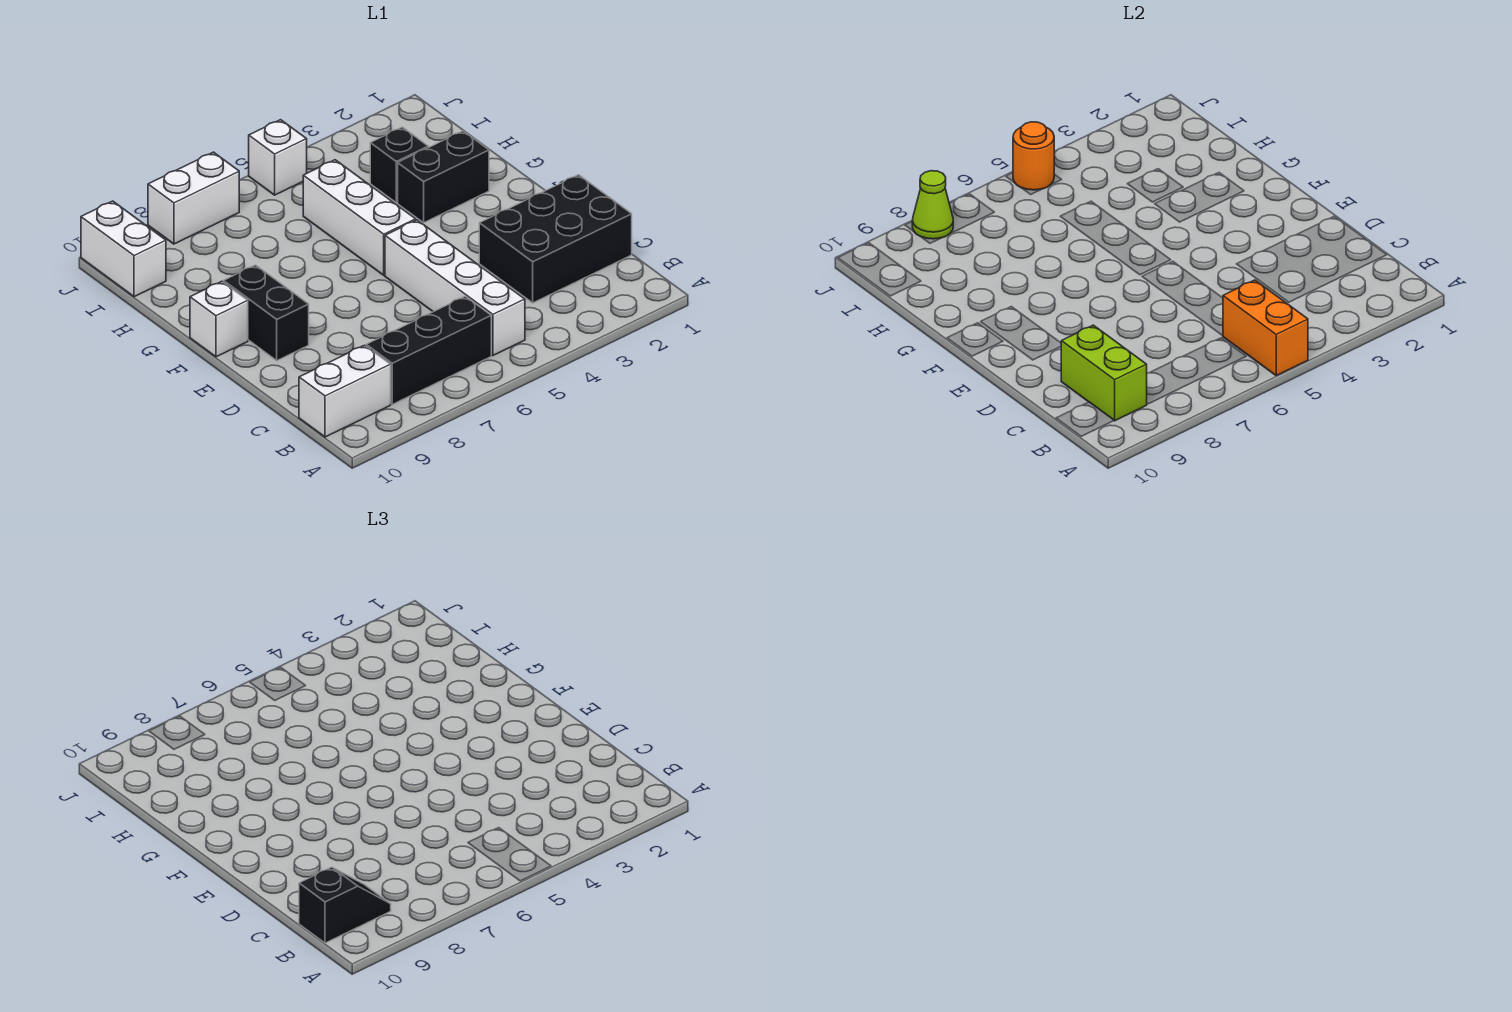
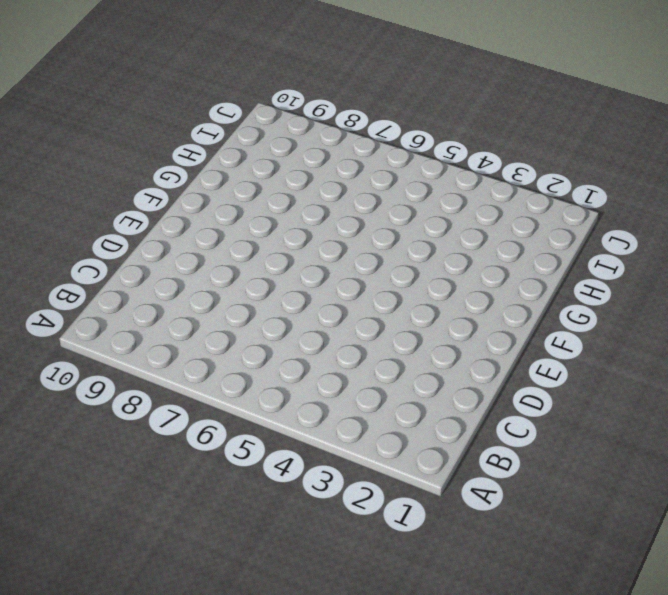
none -> white brick B5:E5 level 1
none -> black brick B6:B8 level 1
none -> white brick B9:B10 level 1

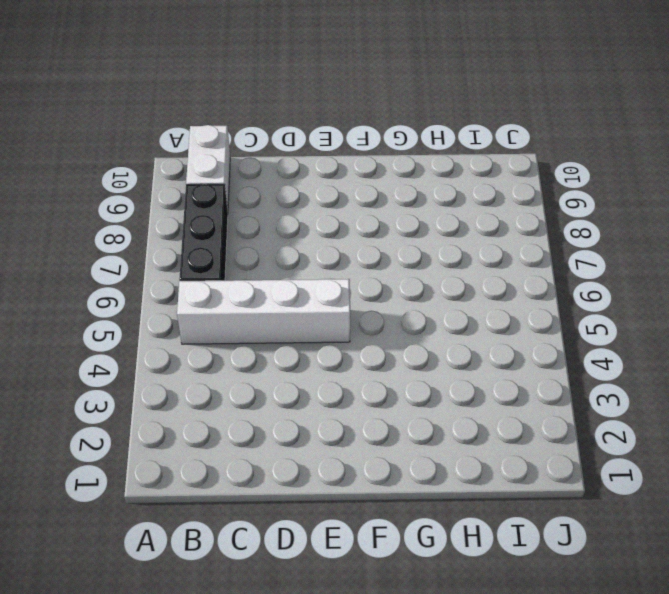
none -> black brick C1:D3 level 1
none -> black brick E9:F9 level 1
none -> white brick F5:H5 level 1

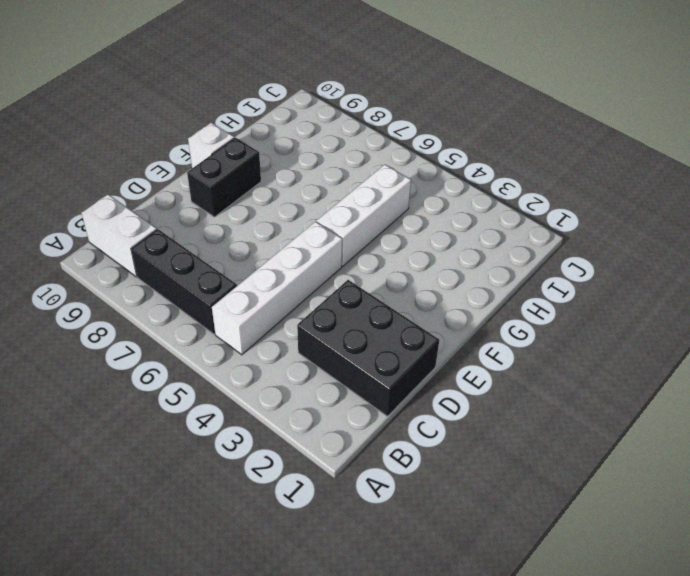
none -> black brick G2:G3 level 1
none -> black brick H3 level 1
none -> white brick I10:J10 level 1

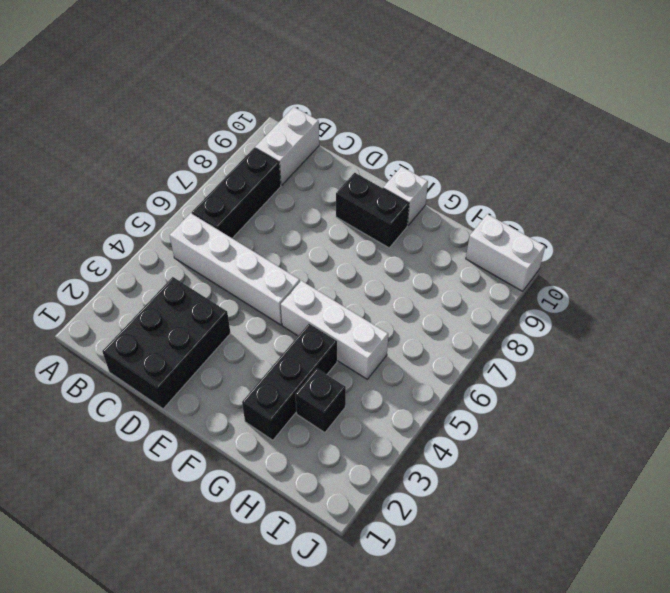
black brick G2:G4 level 1 -> black brick G2:G3 level 1
none -> white brick J5 level 1
none -> white brick J7:J8 level 1
none -> orange brick A5:B5 level 2

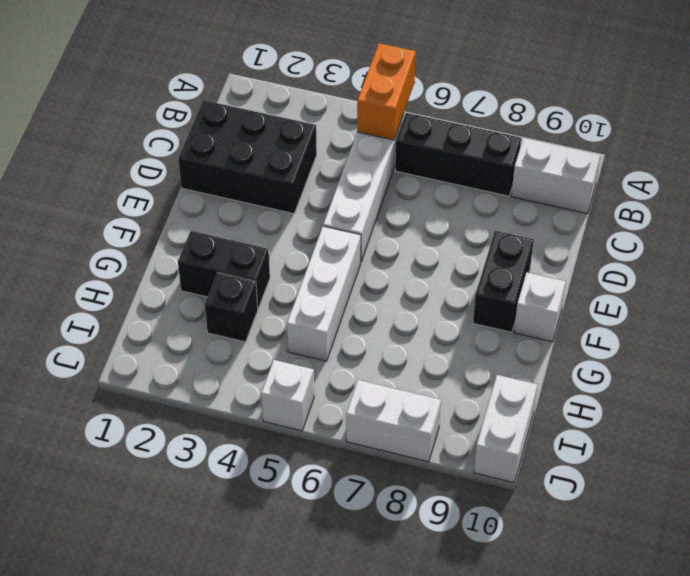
none -> lime brick B9:C9 level 2
none -> orange round brick J5 level 2
none -> lime cone J8 level 2

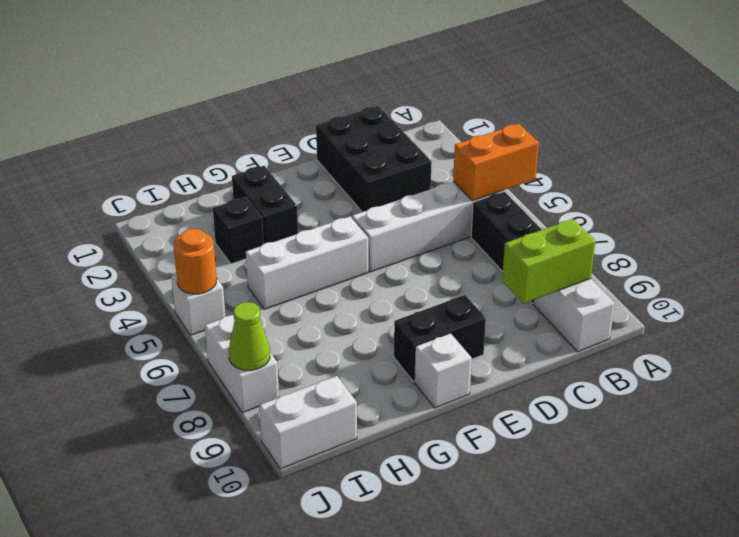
none -> black slope B9:B10 level 3 top 10

